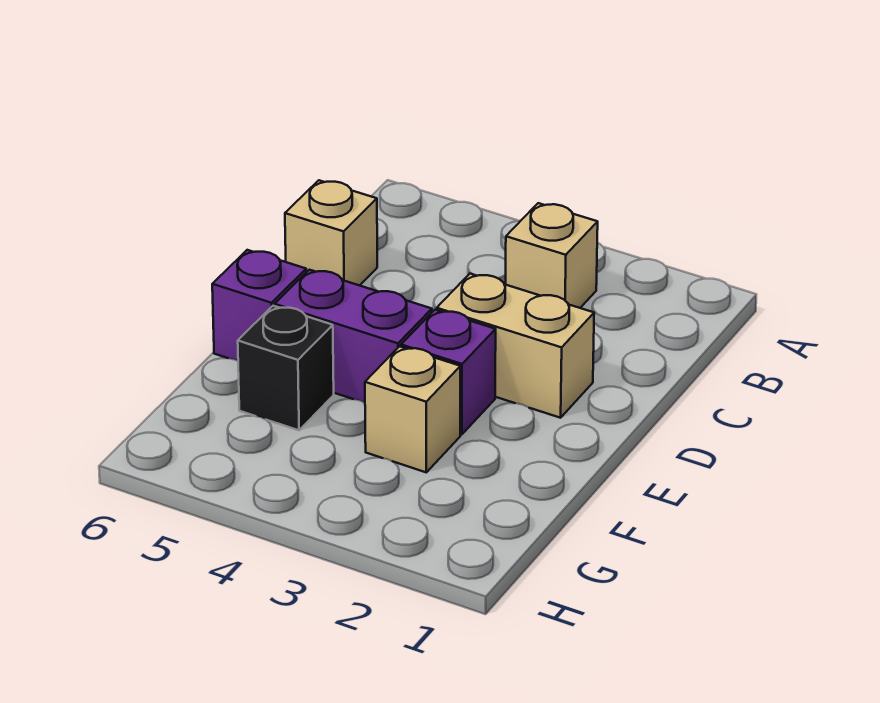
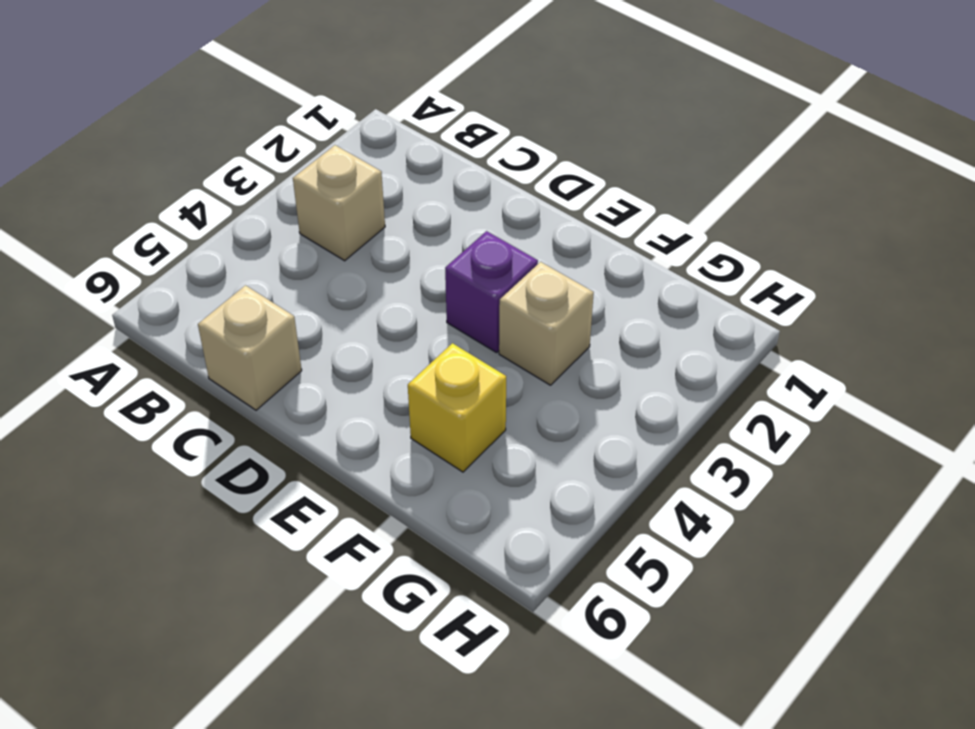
yellow brick F5 level 1 -> black brick F5 level 1
none -> tan brick D2:D3 level 1
none -> purple brick E4:E5 level 1

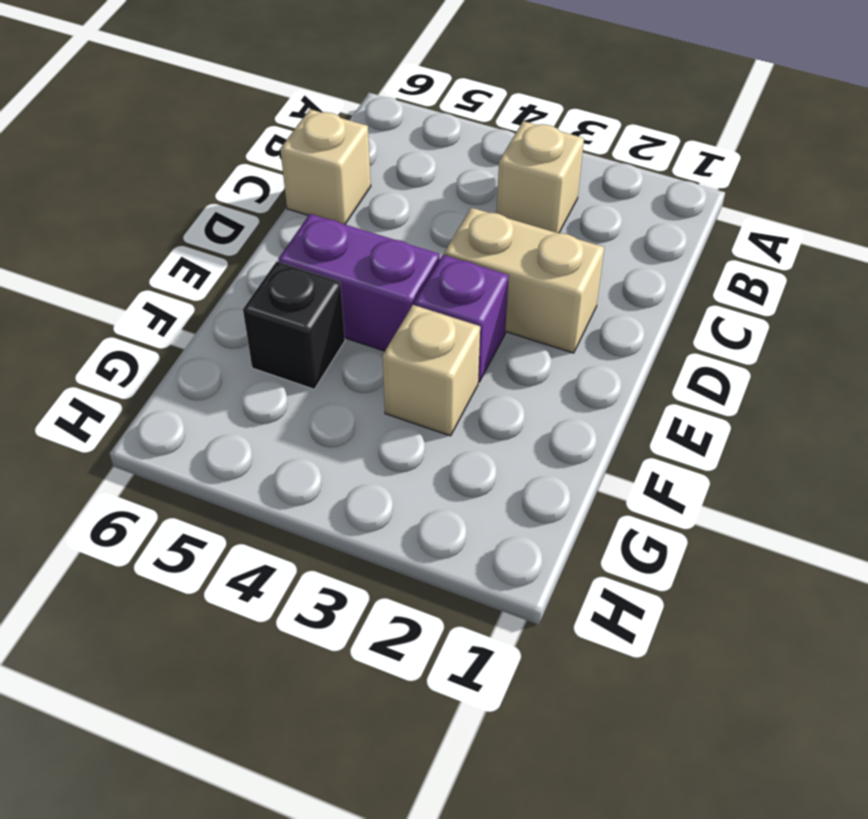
none -> purple brick E6 level 1

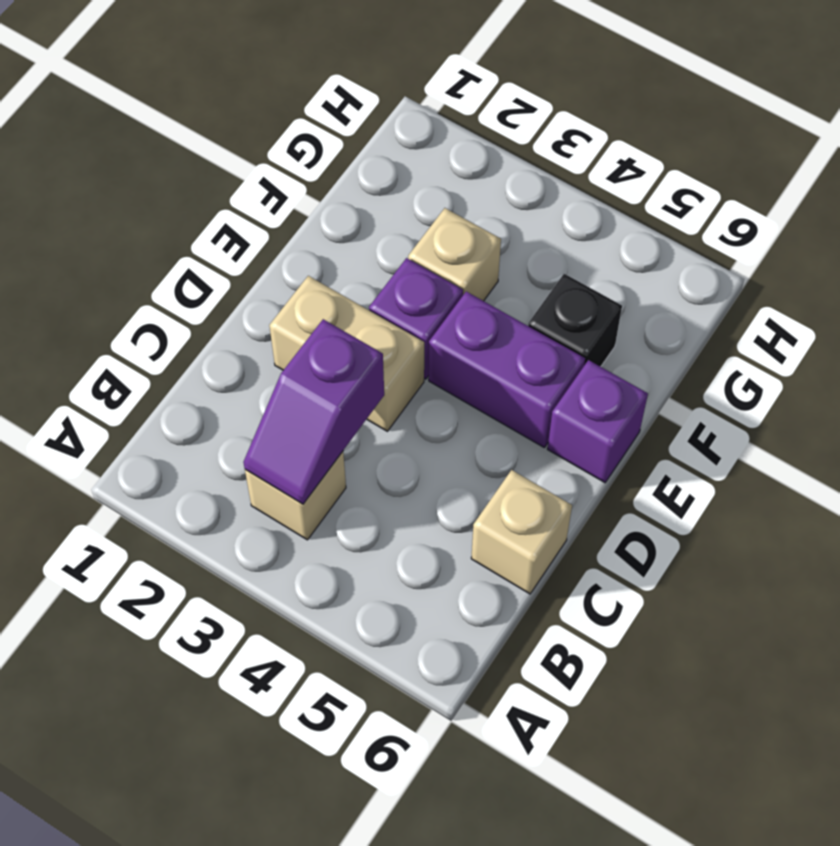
purple slope B3:C3 level 2 top C -> none

